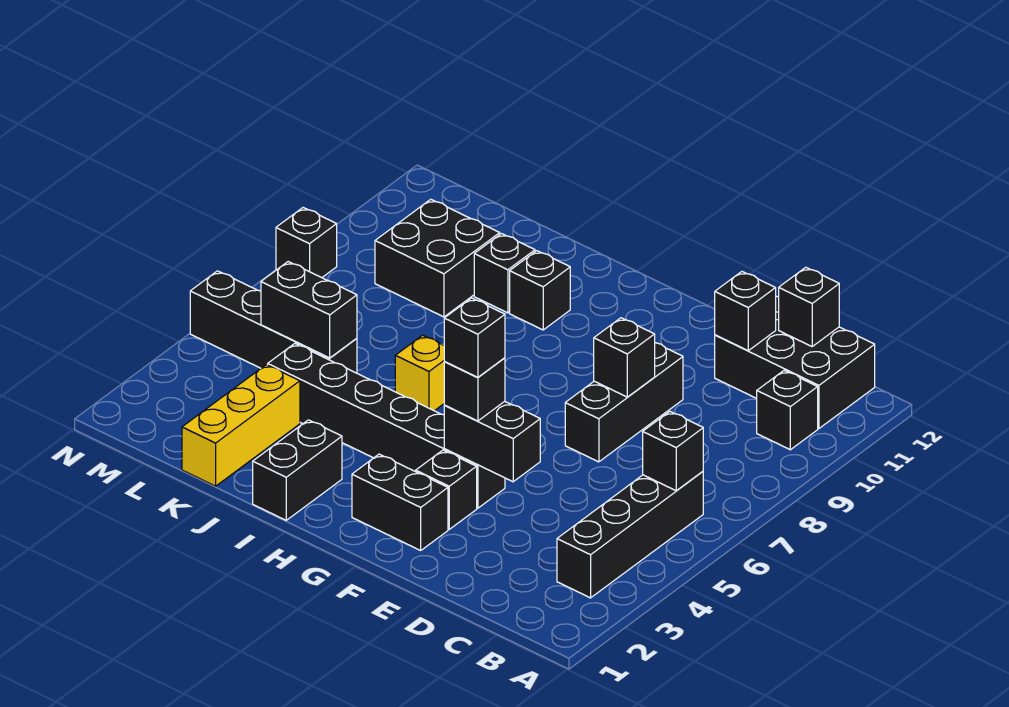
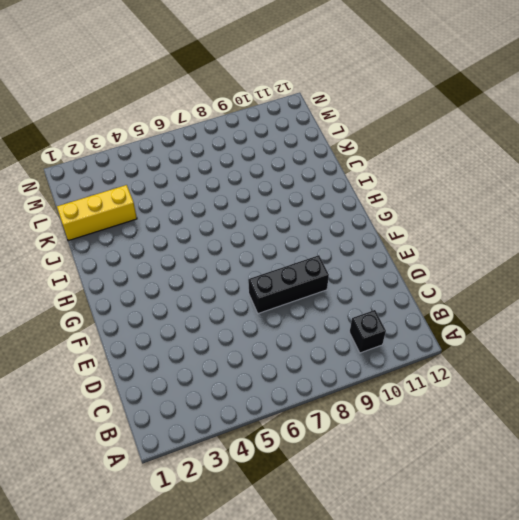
none -> black brick B3:B6 level 1
none -> black brick B11:D12 level 1
none -> black brick F2:G2 level 1

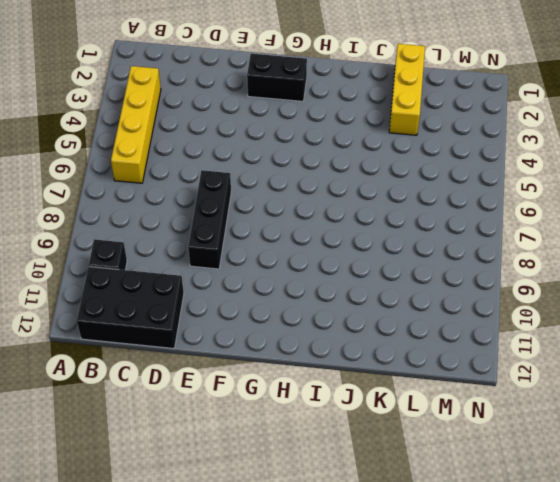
yellow brick B3:B6 level 1 -> black brick B3:B6 level 1
none -> black brick F3 level 1
none -> black brick F4:K4 level 1
none -> black brick I1:I2 level 1

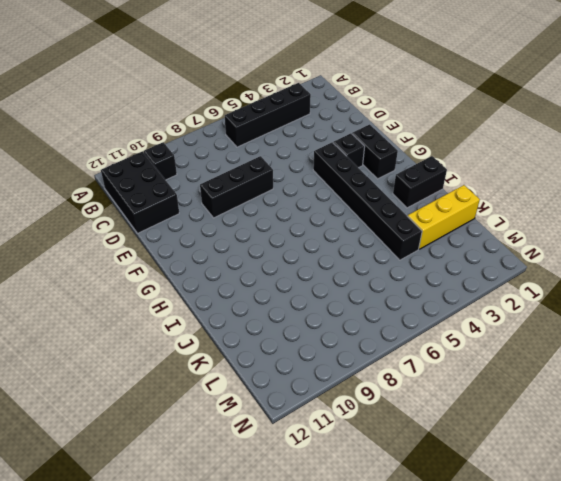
none -> yellow brick I6 level 1
none -> black brick I10 level 1
none -> black brick J10 level 1

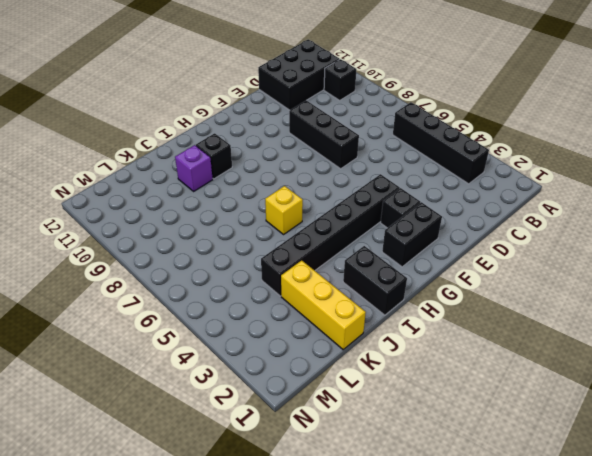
purple brick J10 level 1 -> black brick J10 level 1
none -> black brick K5:N5 level 1
none -> black brick K9:L10 level 1
none -> black brick N8 level 1

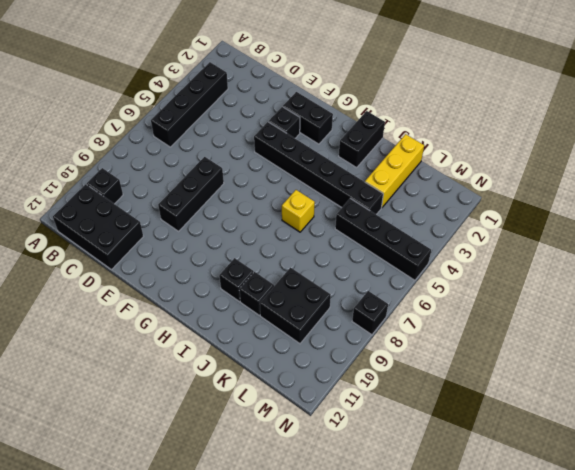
none -> black brick B6 level 2
none -> black brick C12 level 2
none -> black brick D11 level 2

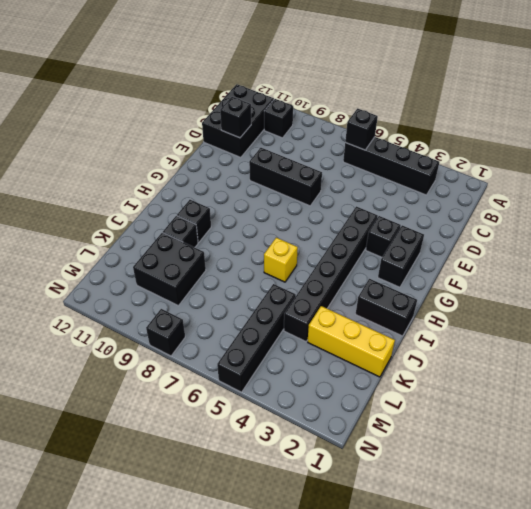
none -> black brick C12 level 2
none -> black brick E4:F4 level 2
none -> black brick E8 level 2

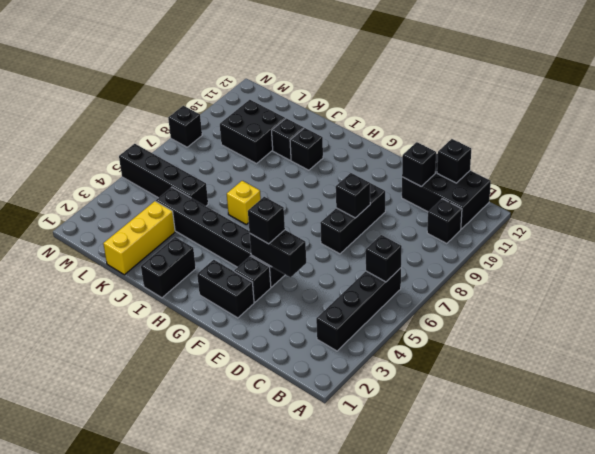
none -> black brick K5:L5 level 2
none -> black brick F4 level 4

